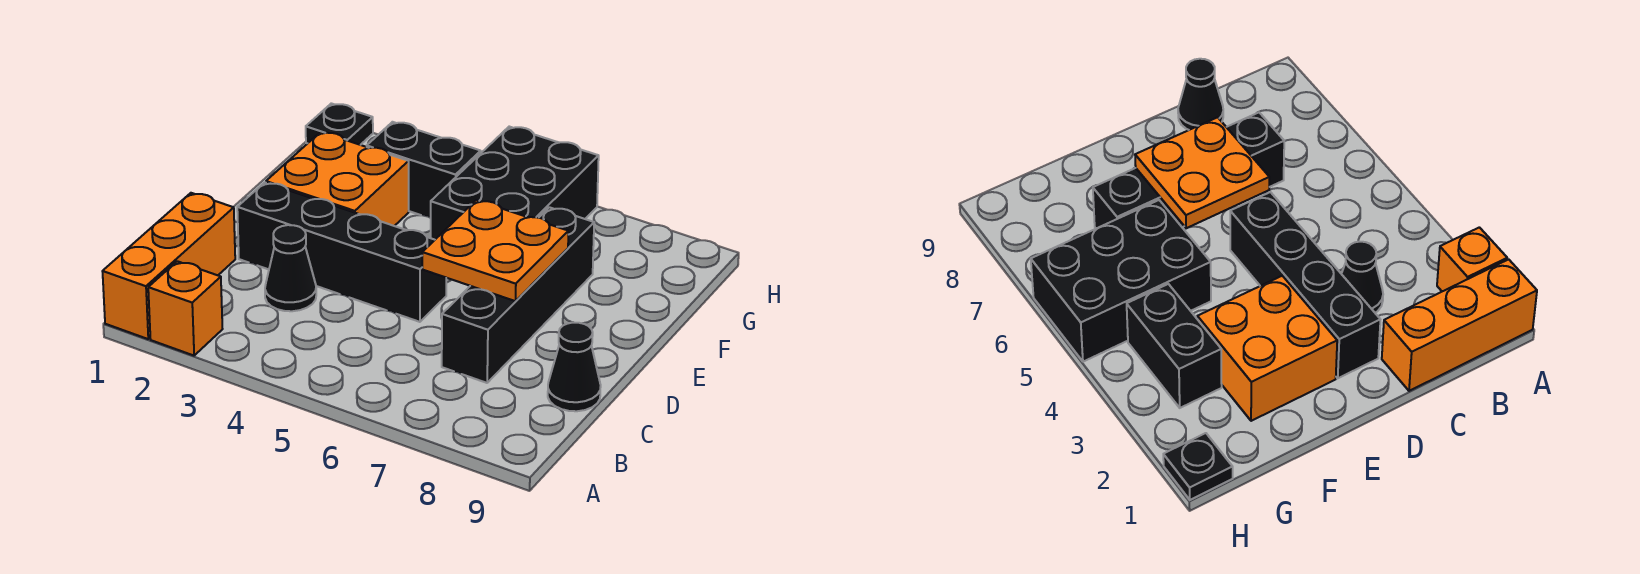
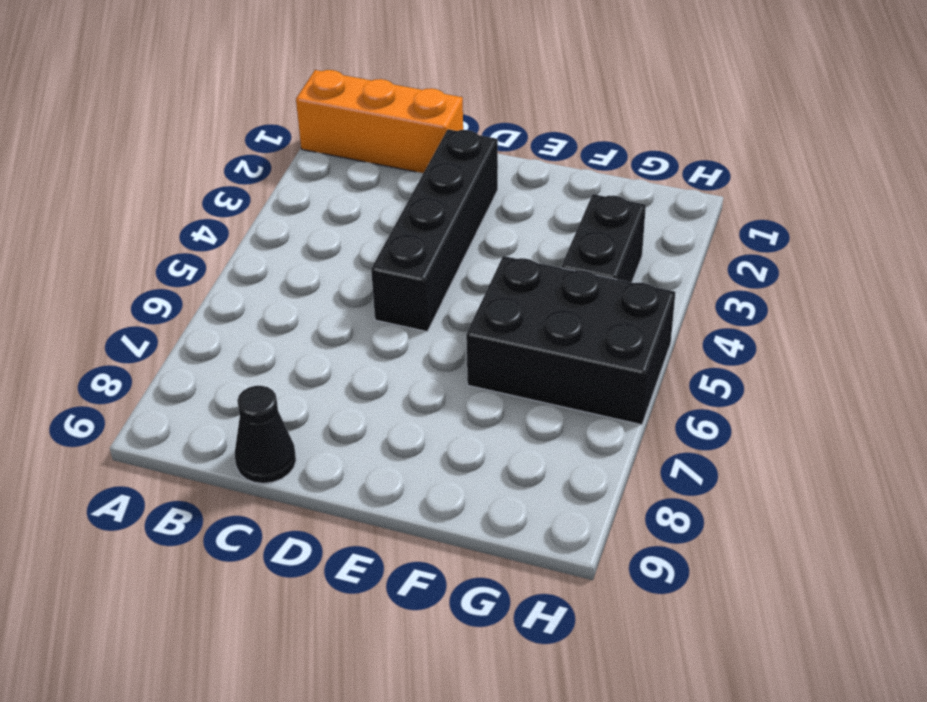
none -> orange brick A2 level 1
none -> black cone C3 level 1

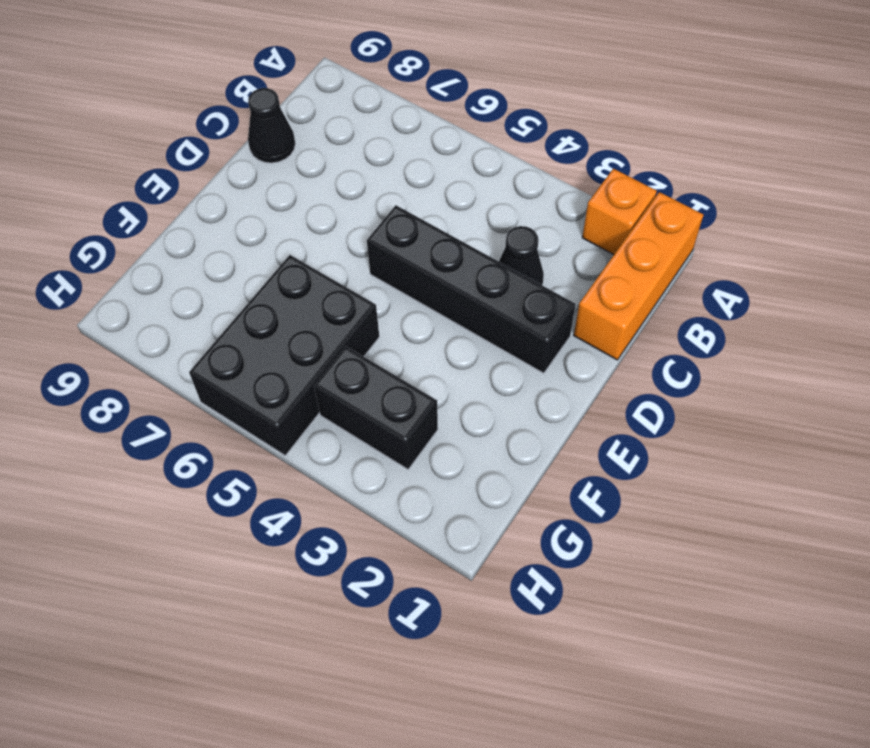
none -> black brick C7:F7 level 1
none -> orange brick E2:F3 level 1

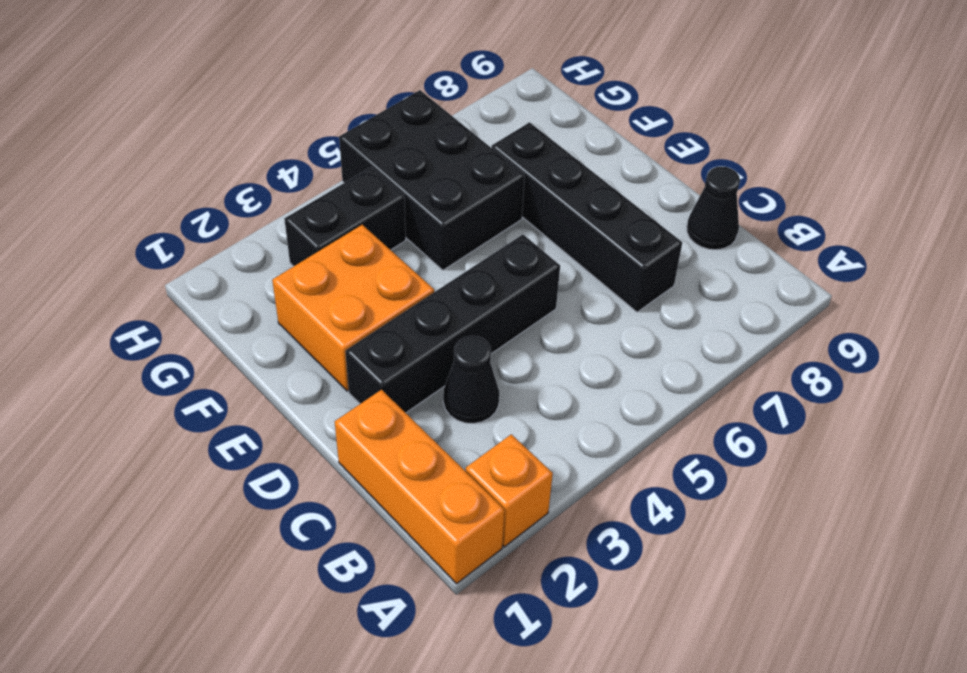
none -> black plate H1 level 1
none -> orange plate D6:E7 level 2

